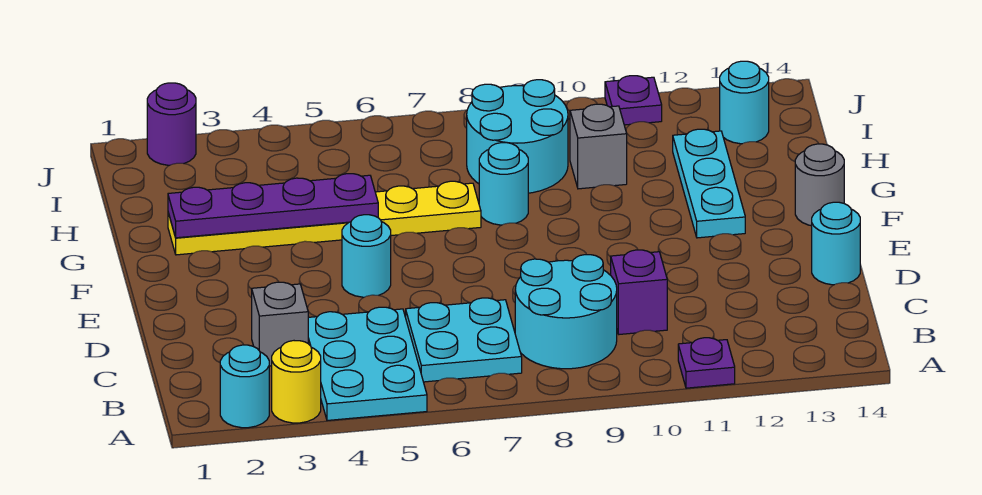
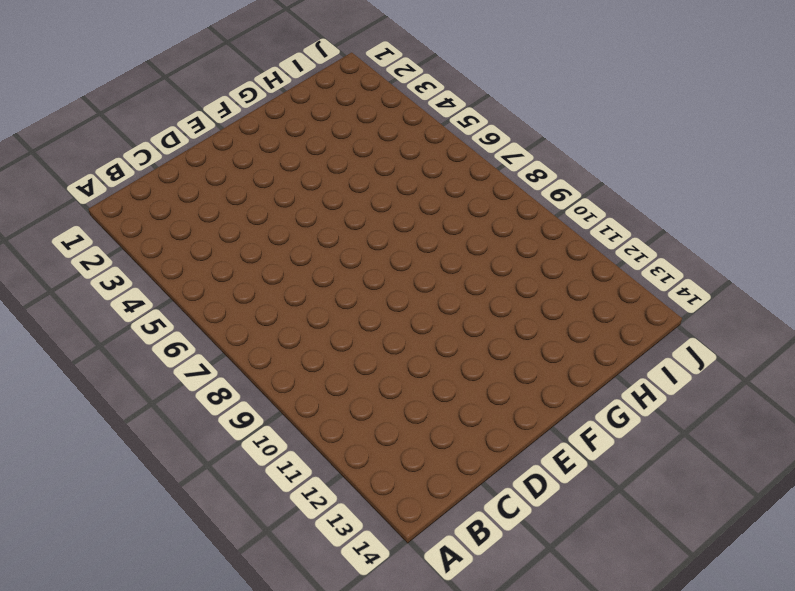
none -> cyan round brick A2 level 1
none -> yellow round brick A3 level 1
none -> cyan plate A4:C5 level 1

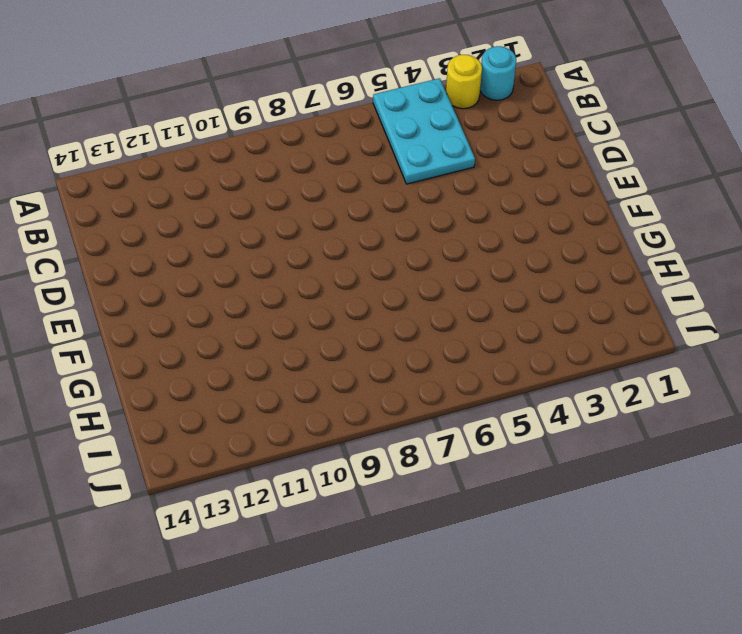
none -> purple plate A11 level 1
none -> cyan plate B6:C7 level 1
none -> cyan round brick B8:C9 level 1

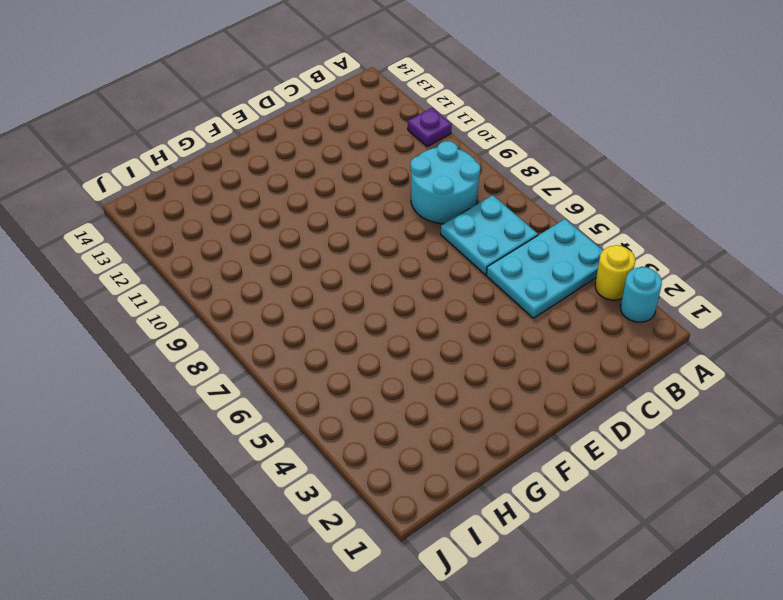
none -> grey brick C3 level 1
none -> purple brick C10 level 1
none -> cyan round brick D14 level 1

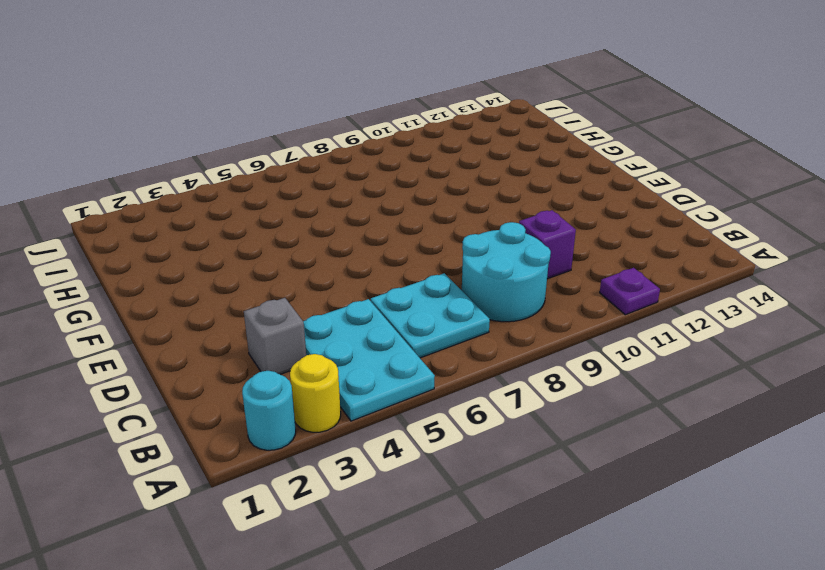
none -> cyan round brick D14 level 1
none -> cyan round brick E5 level 1
none -> cyan plate F12:H12 level 1

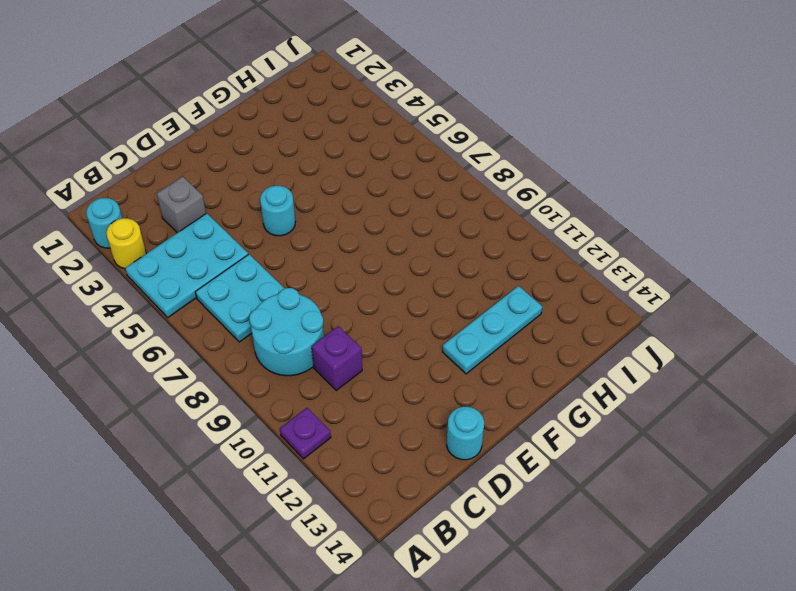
none -> grey round brick F14 level 1
none -> yellow plate G2:G7 level 1
none -> cyan round brick G8 level 1

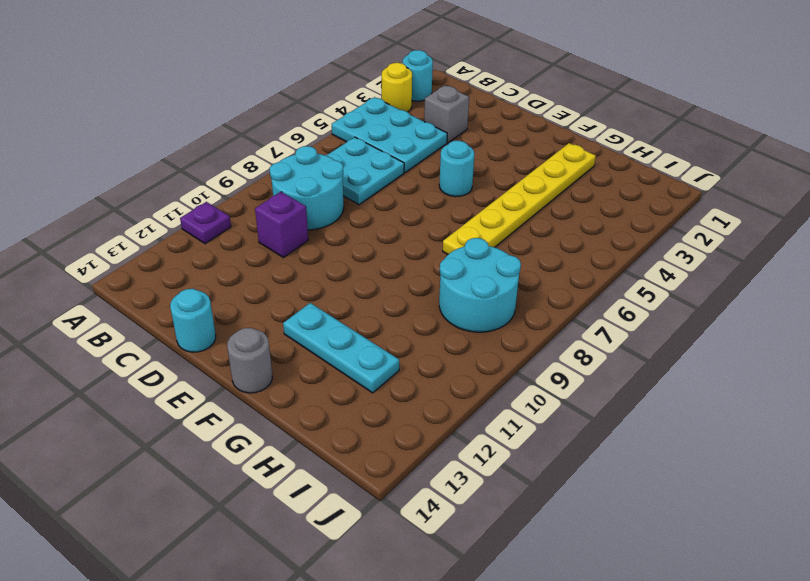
none -> cyan round brick G8 level 1
none -> grey brick H10 level 1
none -> cyan round brick I13 level 1

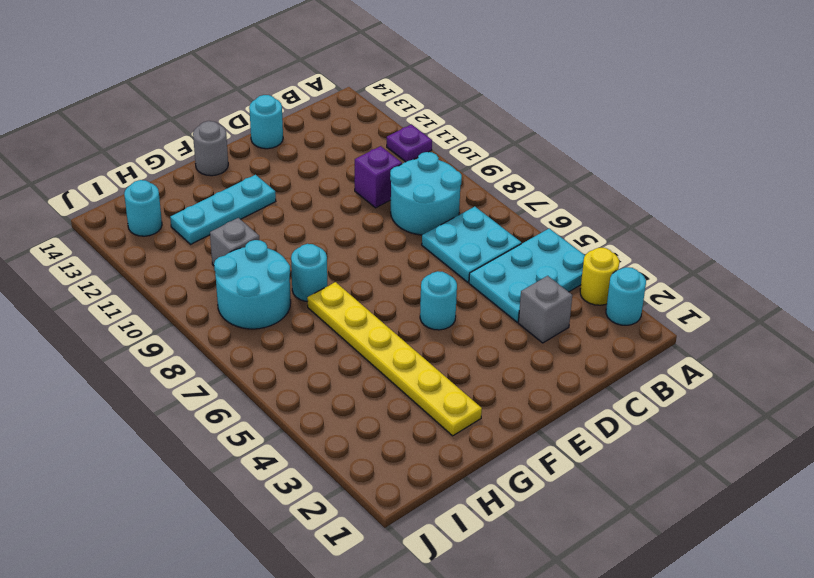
none -> purple round brick J2 level 1
none -> purple plate J11 level 1
none -> purple plate G2:G5 level 2

